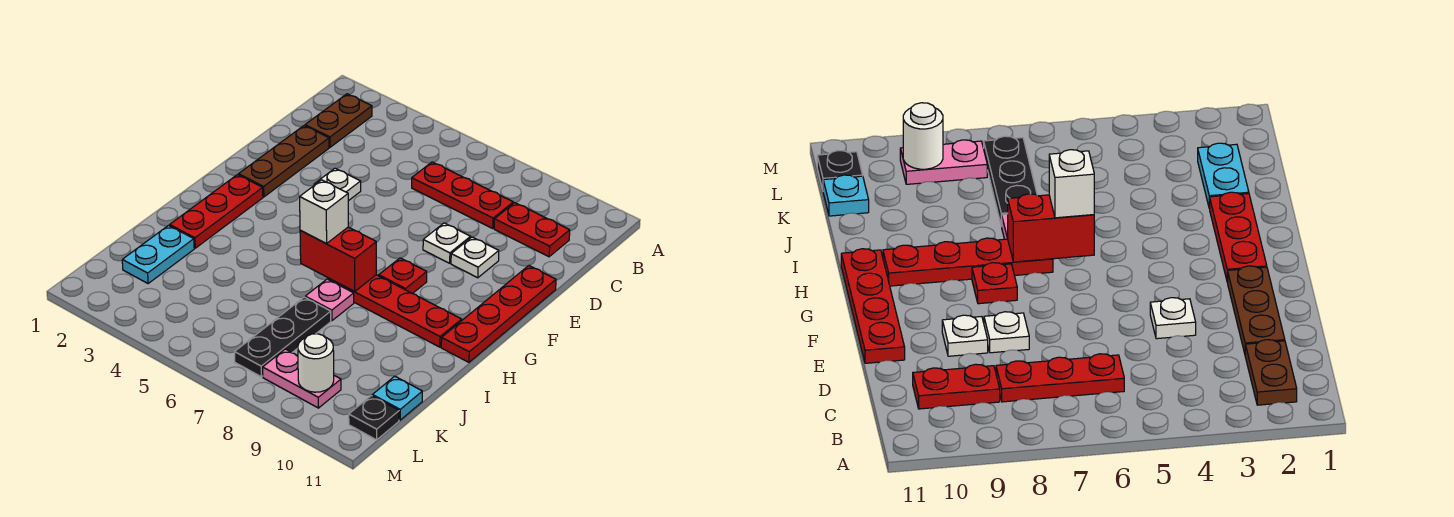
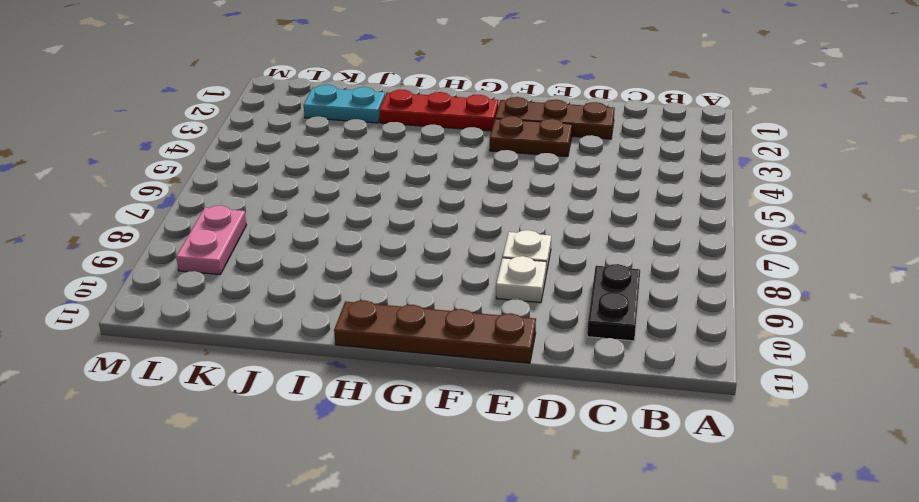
black plate C9:C10 level 1 -> red plate C9:C10 level 1
brown plate E3:F3 level 1 -> brown plate B2:C2 level 1
brown plate E11:H11 level 1 -> red plate E11:H11 level 1
none -> red plate C6:C8 level 1
none -> white plate E4 level 1
none -> red plate G8 level 1

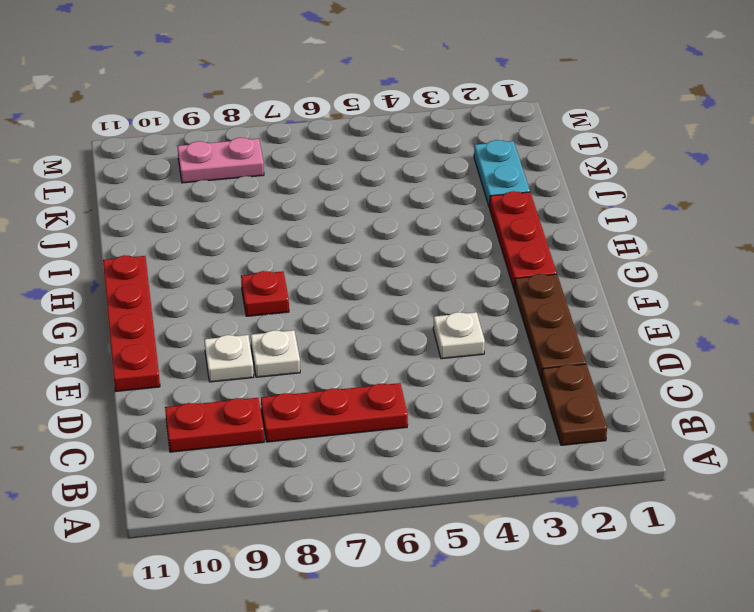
none -> red plate H7:H10 level 1
none -> pink plate I7 level 1
none -> black plate J7:L7 level 1

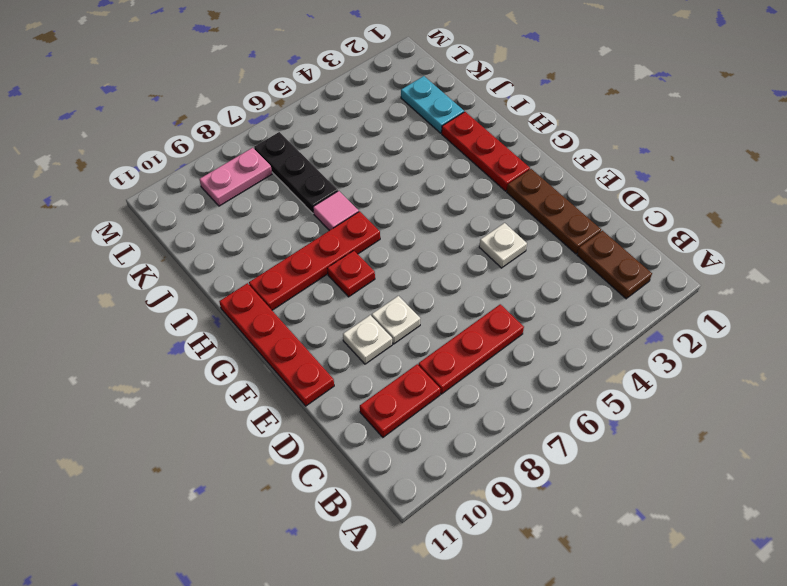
pink tile I7 level 1 -> pink plate I7 level 1
none -> cyan plate K11 level 1
none -> black plate L11 level 1
none -> red brick H6:H7 level 2

